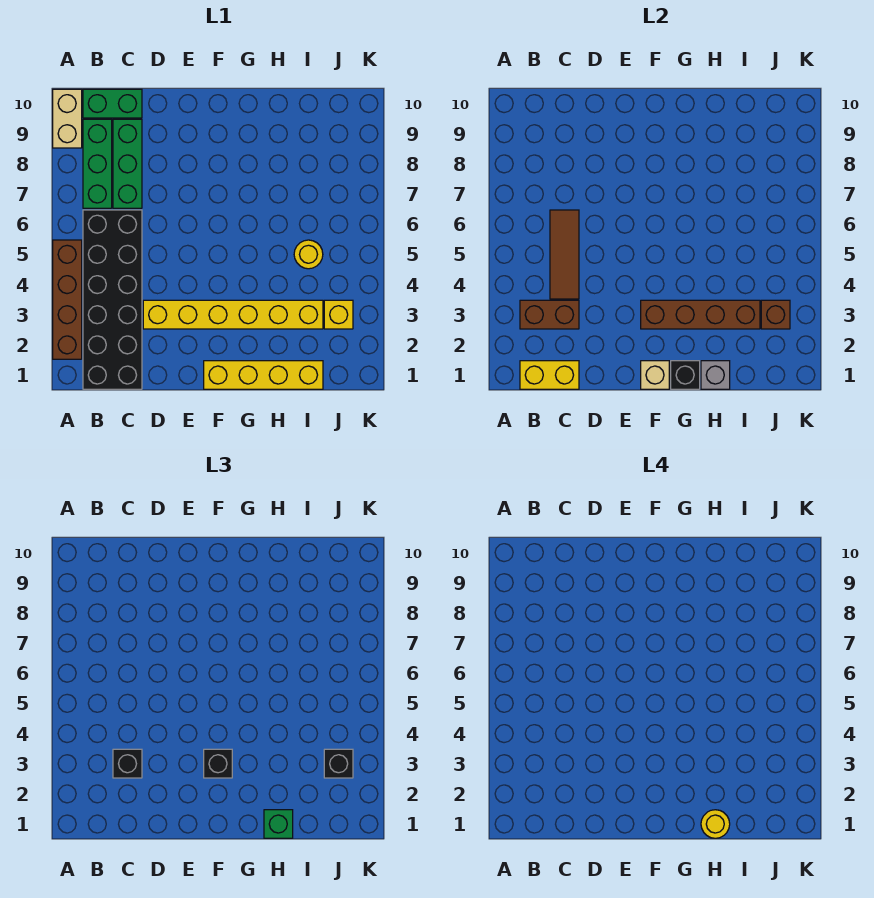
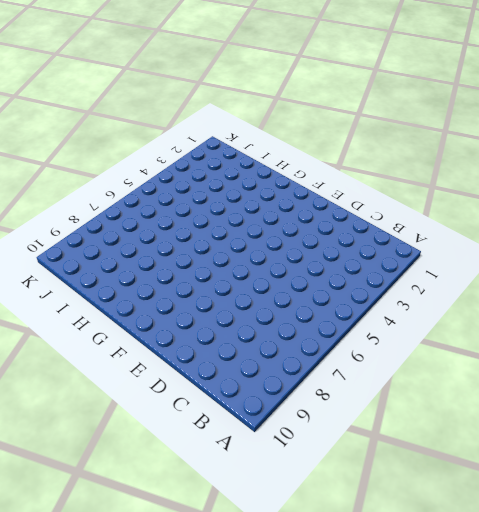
none -> brown brick A2:A5 level 1
none -> tan brick A9:A10 level 1
none -> black brick B1:C6 level 1

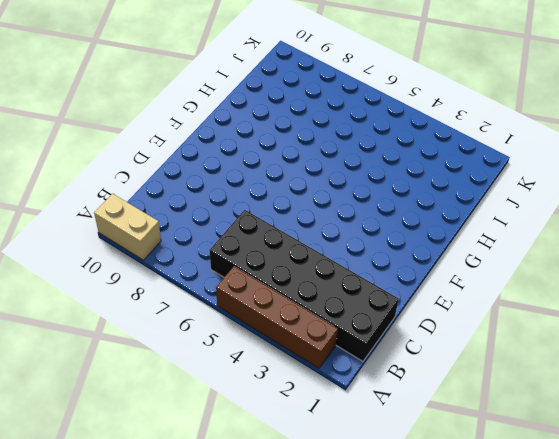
none -> green brick B7:B9 level 1
none -> green brick B10:C10 level 1
none -> green brick C7:C9 level 1

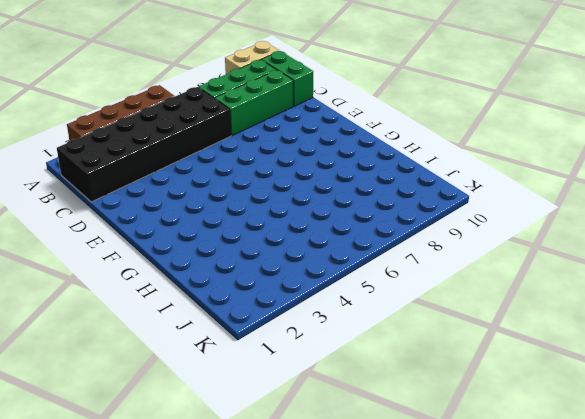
none -> yellow brick D3:I3 level 1
none -> yellow brick F1:I1 level 1
none -> yellow round brick I5 level 1

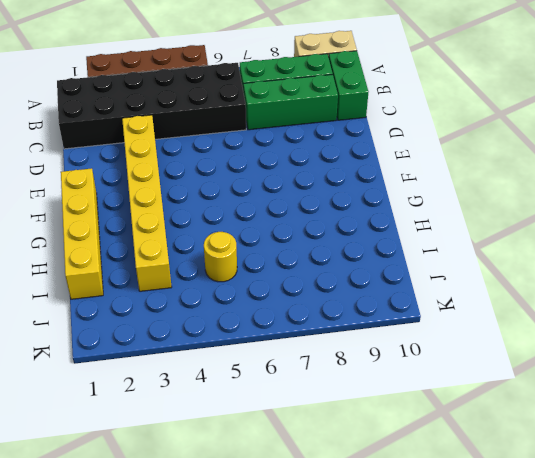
none -> yellow brick J3 level 1
none -> yellow brick B1:C1 level 2
none -> brown brick B3:C3 level 2

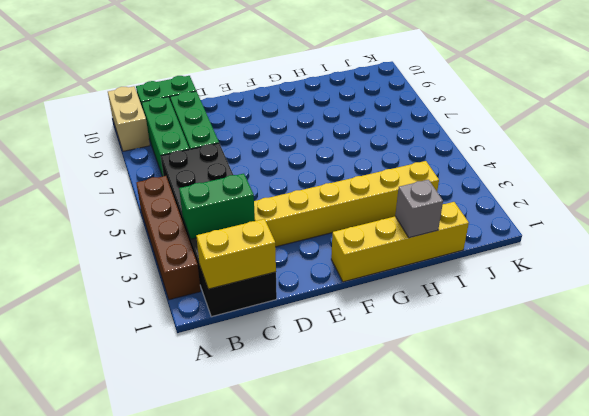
green brick B3:C3 level 2 -> brown brick B3:C3 level 2
none -> yellow round brick I5 level 1
none -> yellow brick J3 level 1
none -> brown tile C4:C6 level 2

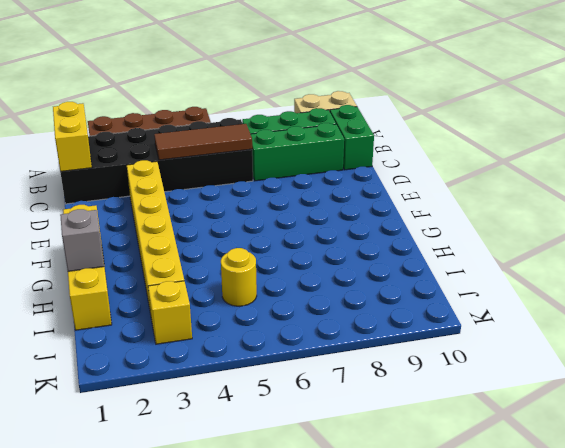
none -> brown brick B3:C3 level 2
none -> tan brick F1 level 2
none -> brown brick F3:I3 level 2

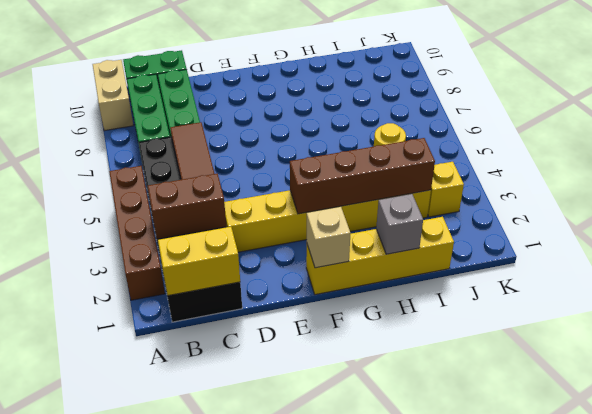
none -> black brick G1 level 2
none -> brown brick J3 level 2
none -> black brick C3 level 3

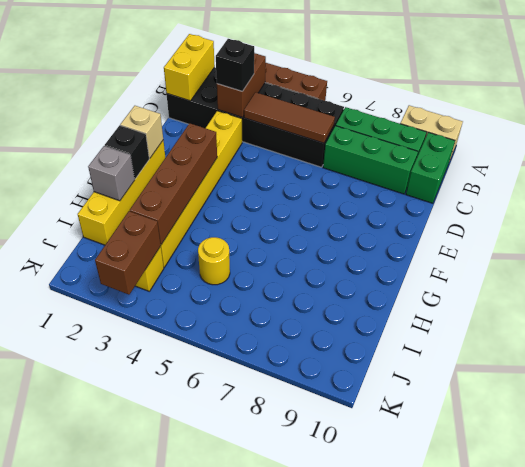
brown brick J3:K3 level 2 -> brown brick J3 level 2
none -> black brick F3 level 3
none -> green brick H1 level 3
none -> black brick J3 level 3

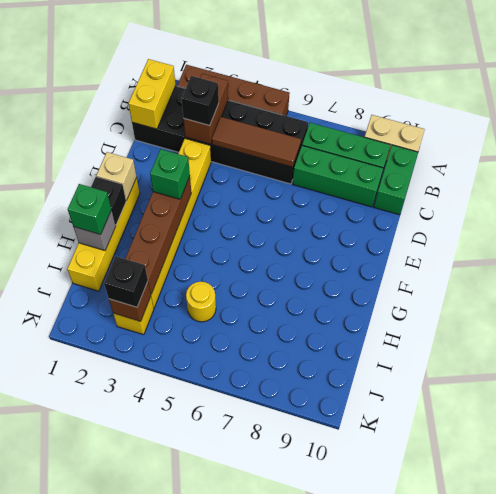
green brick F3 level 3 -> black brick F3 level 3
none -> yellow round brick H1 level 4

